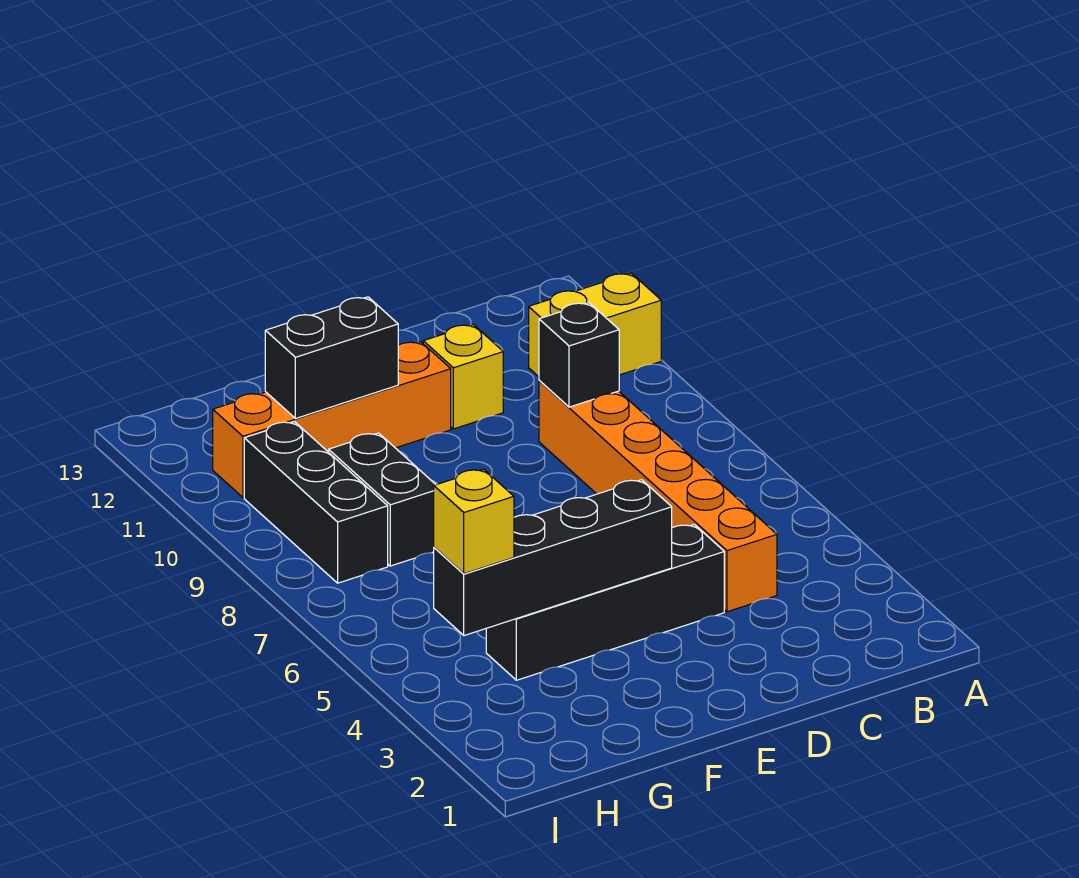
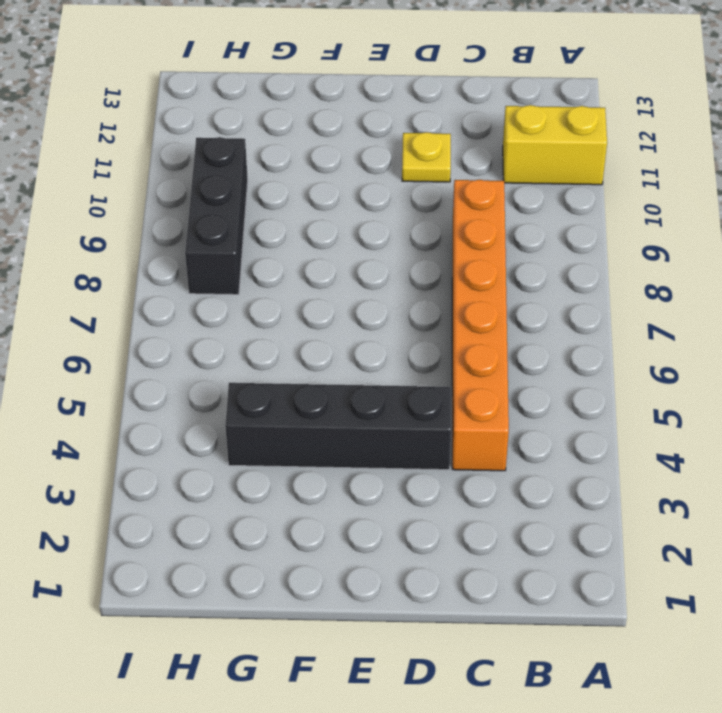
yellow plate D11 level 1 -> yellow brick D11 level 1
none -> orange brick E11:H11 level 1
none -> black brick G8:G9 level 1

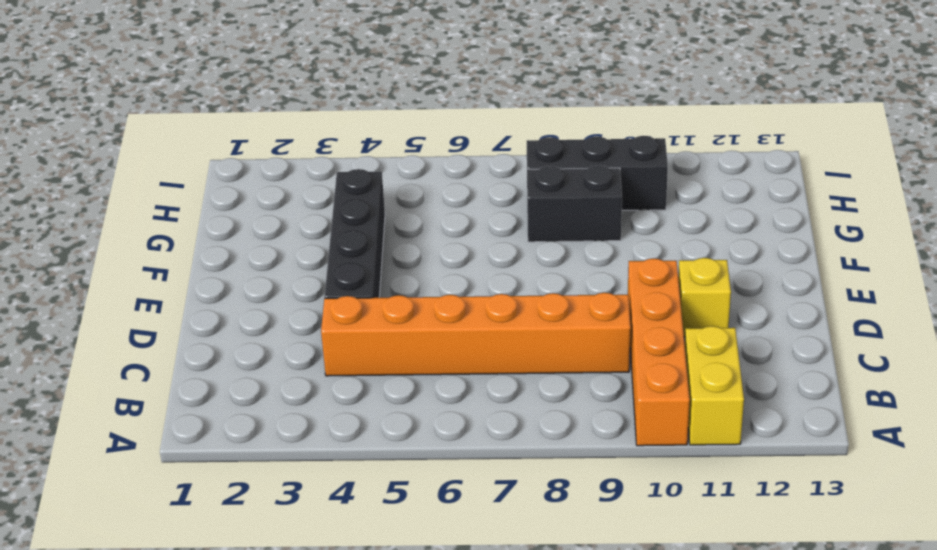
orange brick A10:D10 level 1 -> orange brick E11:H11 level 1
none -> black brick C9 level 2
none -> black brick E4:H4 level 2

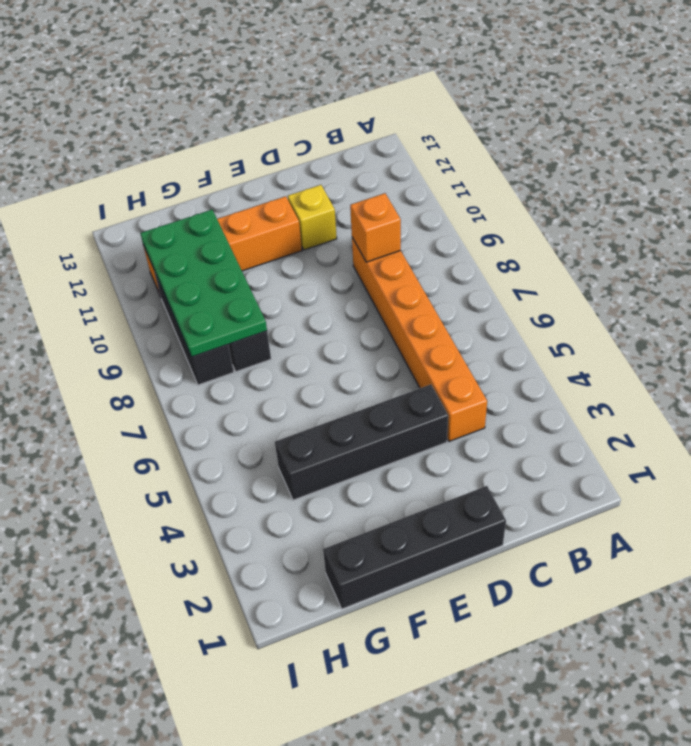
orange brick C9 level 2 -> black brick C9 level 2
black brick D1:G1 level 1 -> black brick E4:H4 level 2
green plate G8:H11 level 2 -> black brick F11:G11 level 2
none -> yellow brick A11:B11 level 1
none -> yellow brick H4 level 3

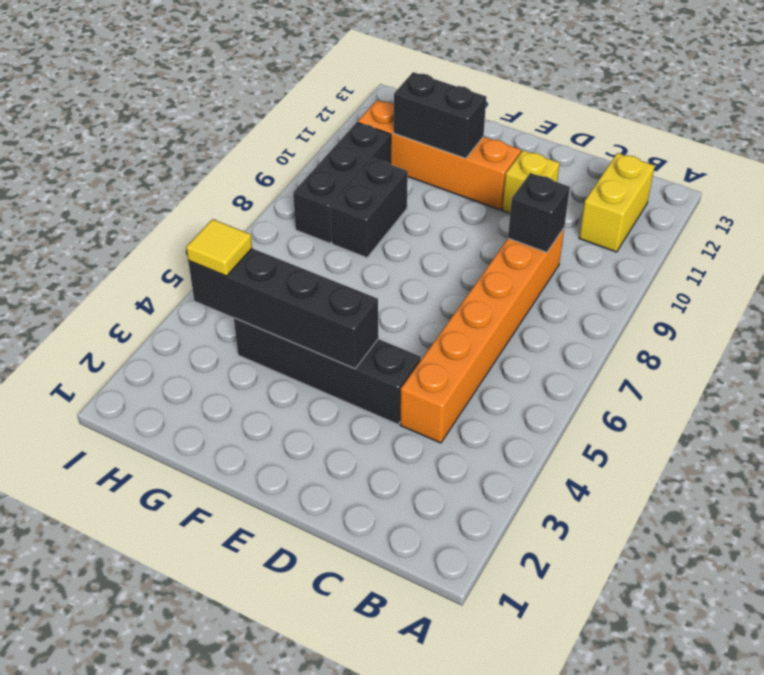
yellow brick B11:B12 level 1 -> yellow brick A11:B11 level 1
yellow tile H4 level 3 -> yellow brick H4 level 3

